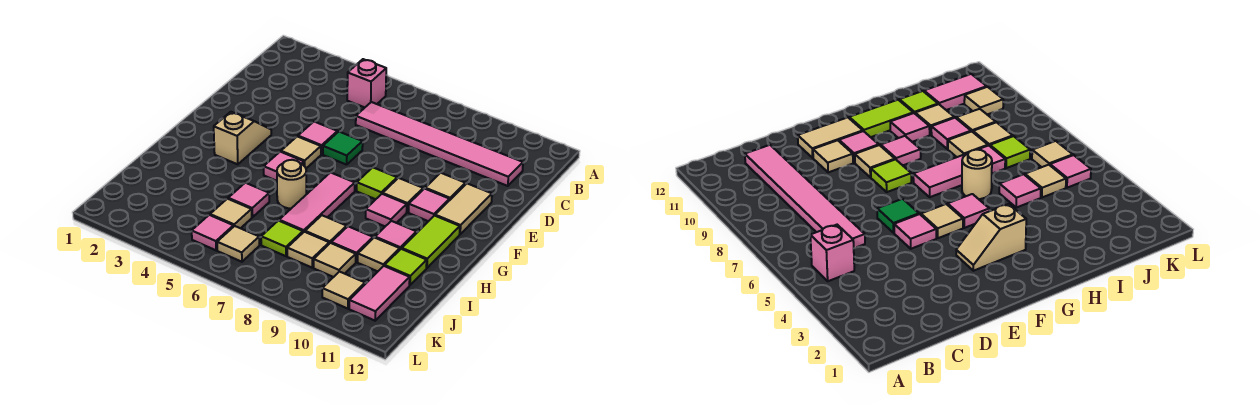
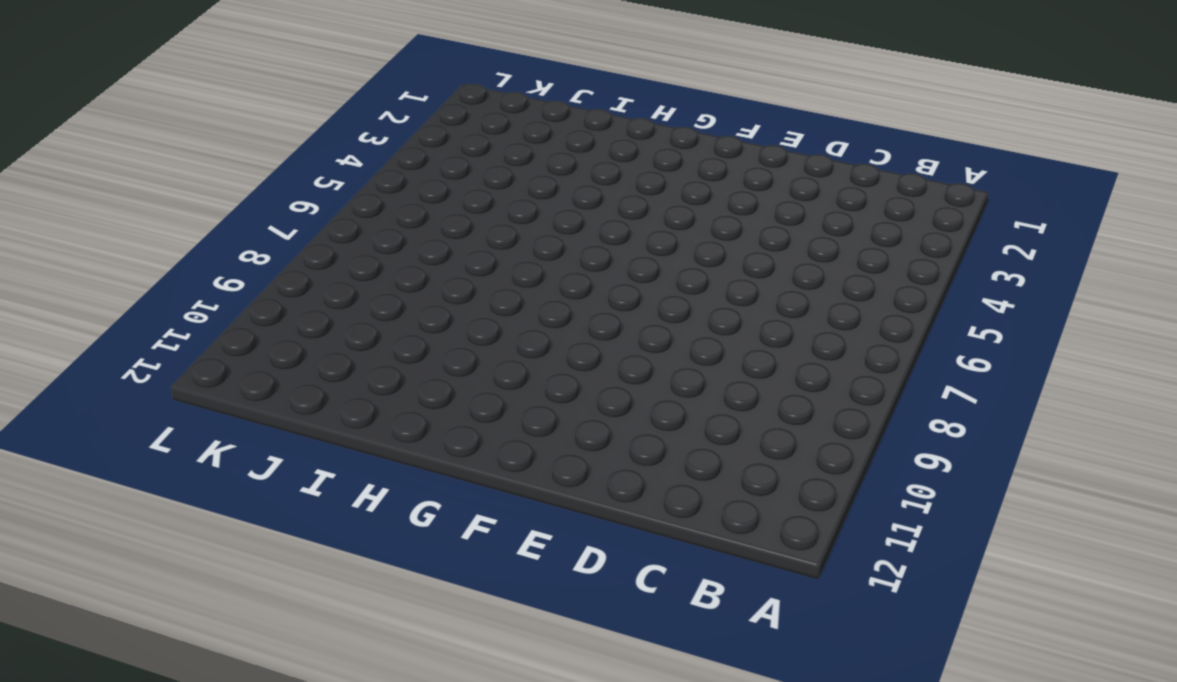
none -> pink brick B5 level 1
none -> pink tile C6:C11 level 1
none -> pink tile E5 level 1
none -> green tile E6 level 1

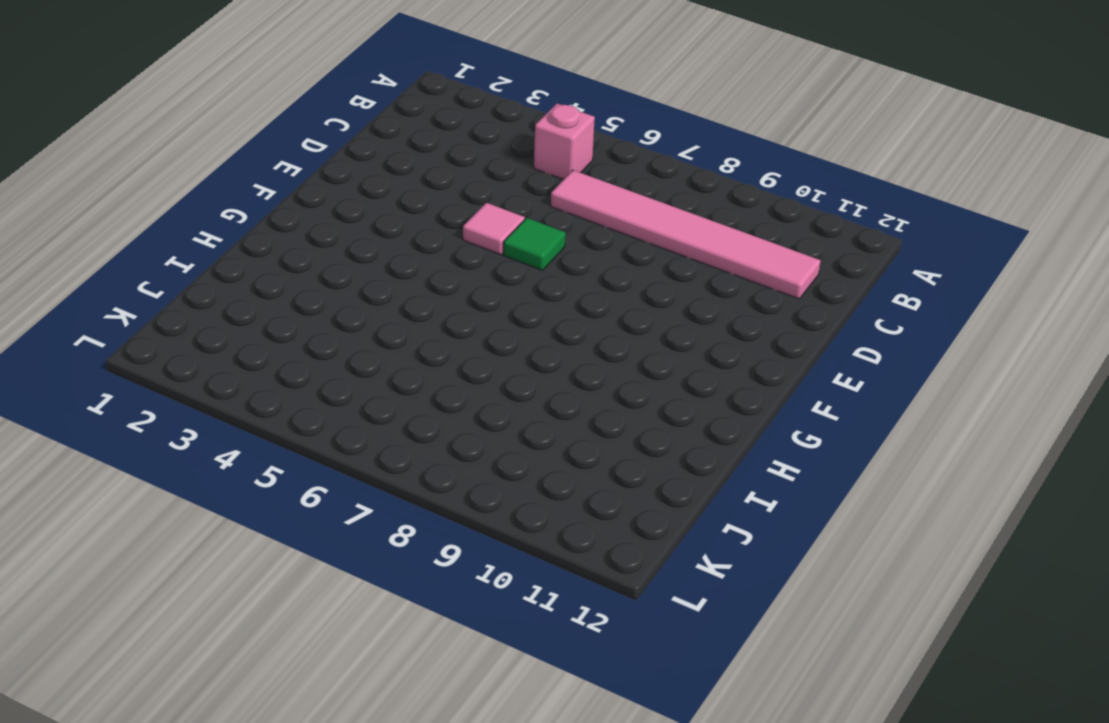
none -> tan tile E10 level 1
none -> tan tile E11:F11 level 1
none -> tan slope F3:G3 level 1 top G
none -> tan tile F5 level 1

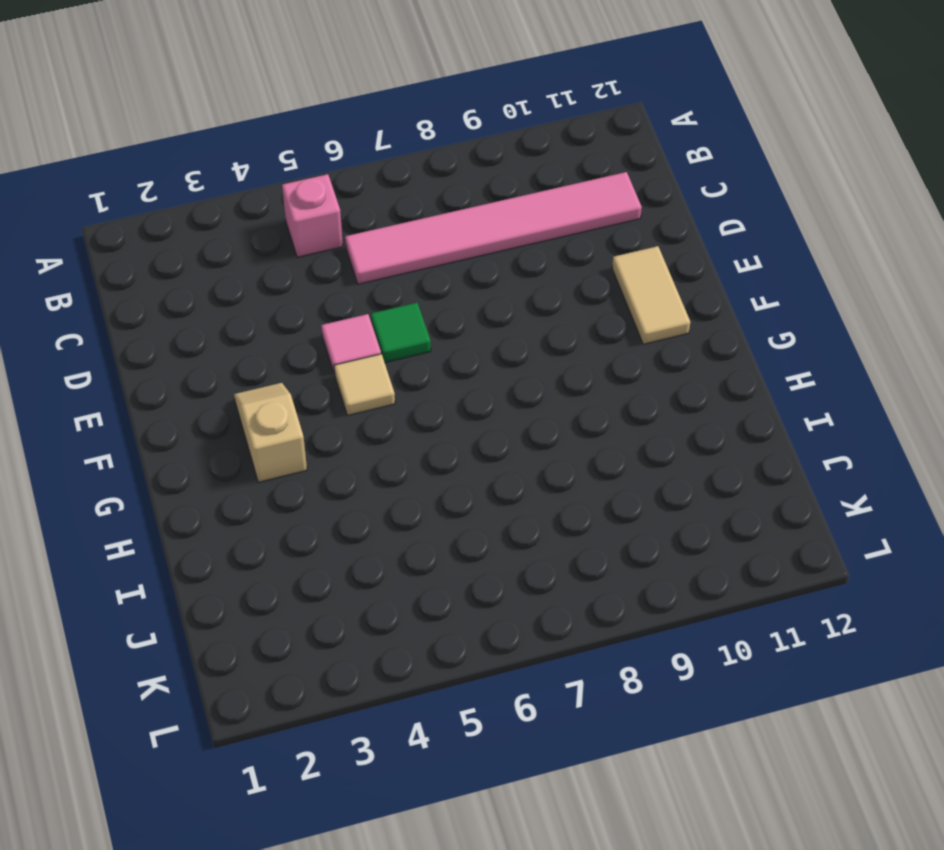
none -> tan tile E10 level 1
none -> lime tile F8 level 1
none -> tan tile F9 level 1
none -> pink tile F10 level 1

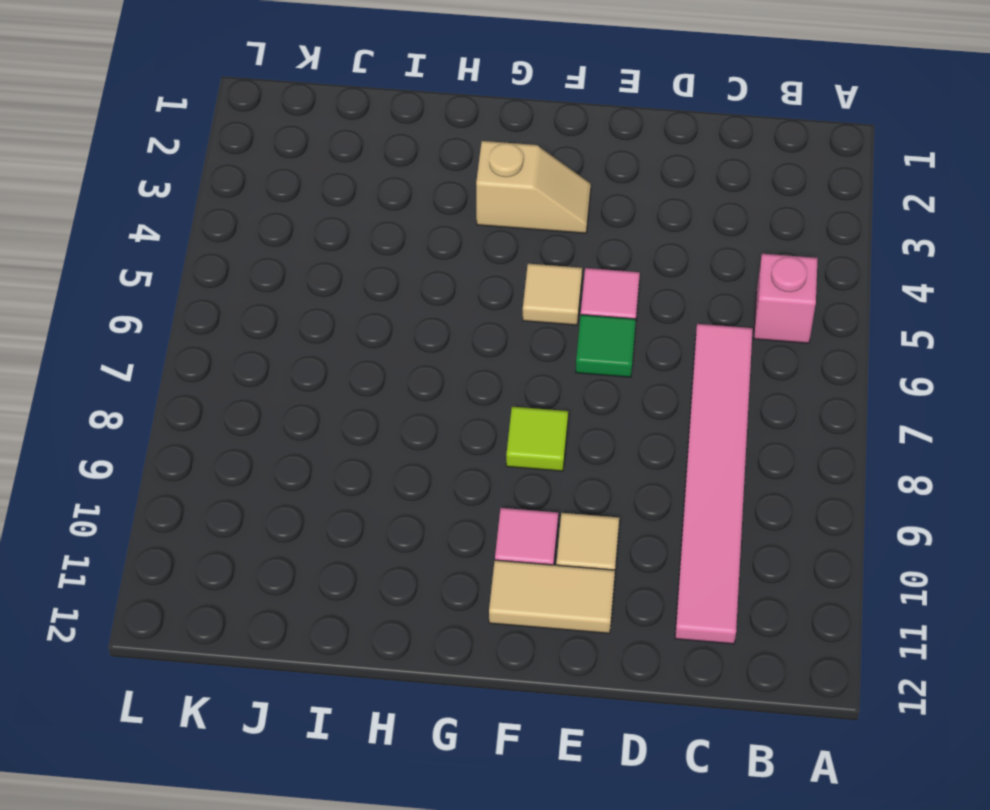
none -> tan tile F9 level 1
none -> pink tile G5 level 1
none -> pink tile G7:I7 level 1
none -> pink tile G9 level 1

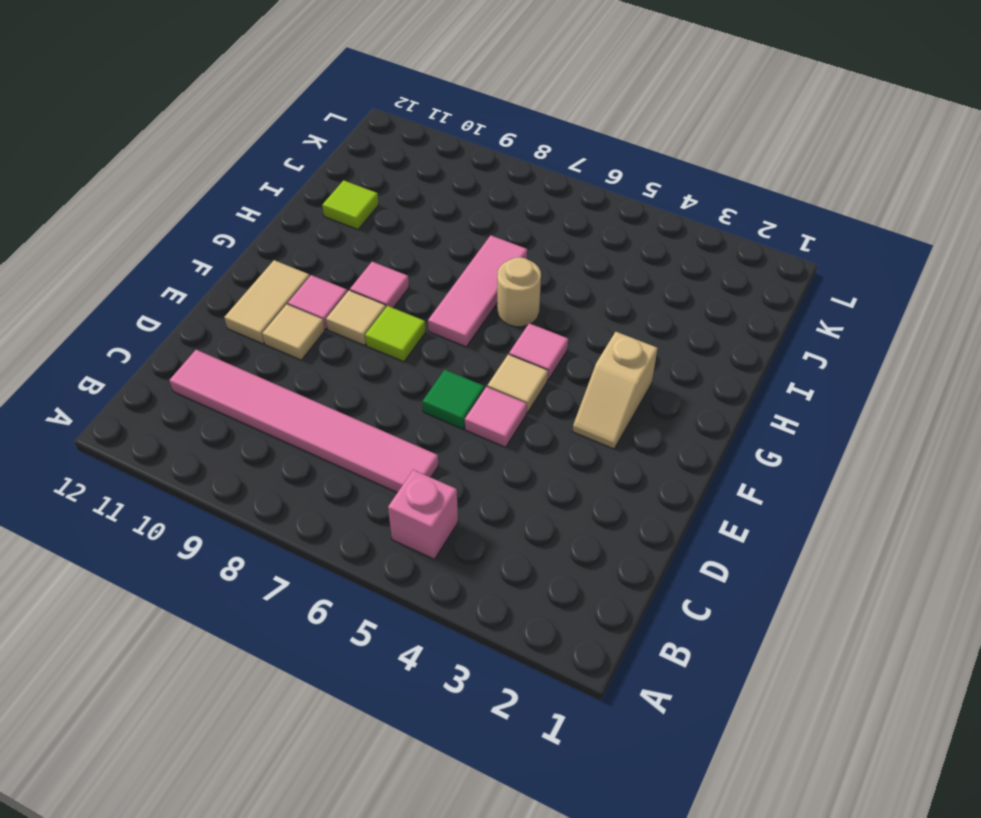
none -> lime tile G11:H11 level 1
none -> pink tile H10 level 1
none -> pink tile I5 level 1
none -> tan tile I8 level 1

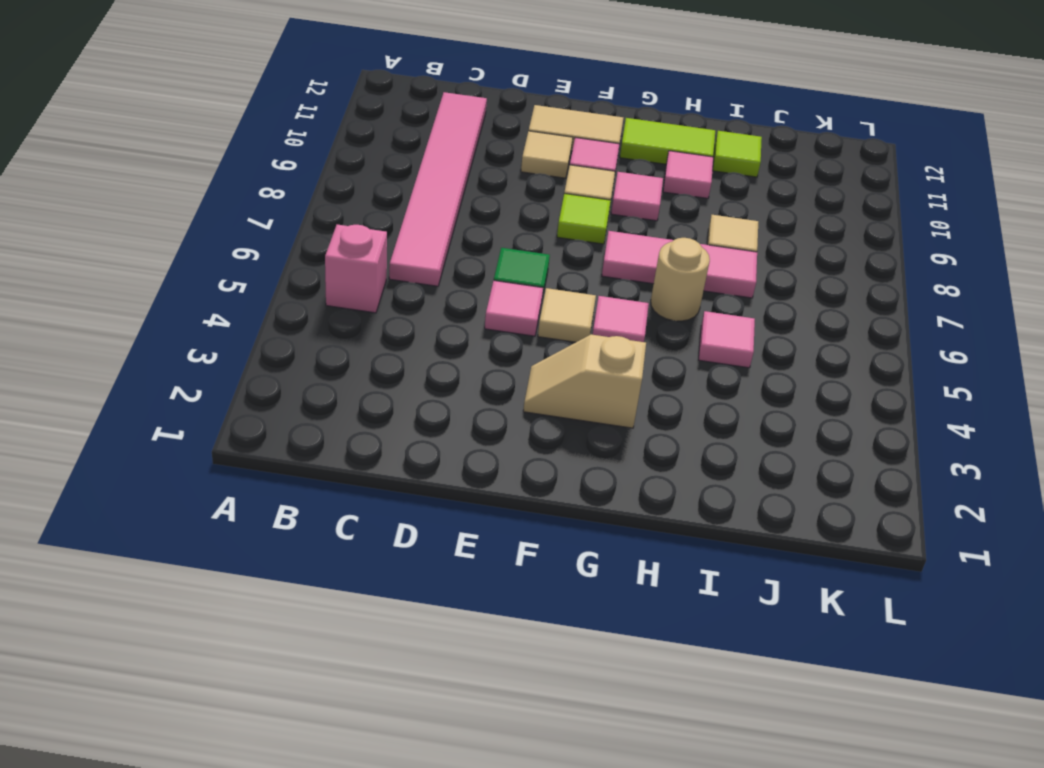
none -> pink tile I9 level 1
none -> tan tile I10 level 1
none -> tan tile J5 level 1
none -> lime tile J7 level 1

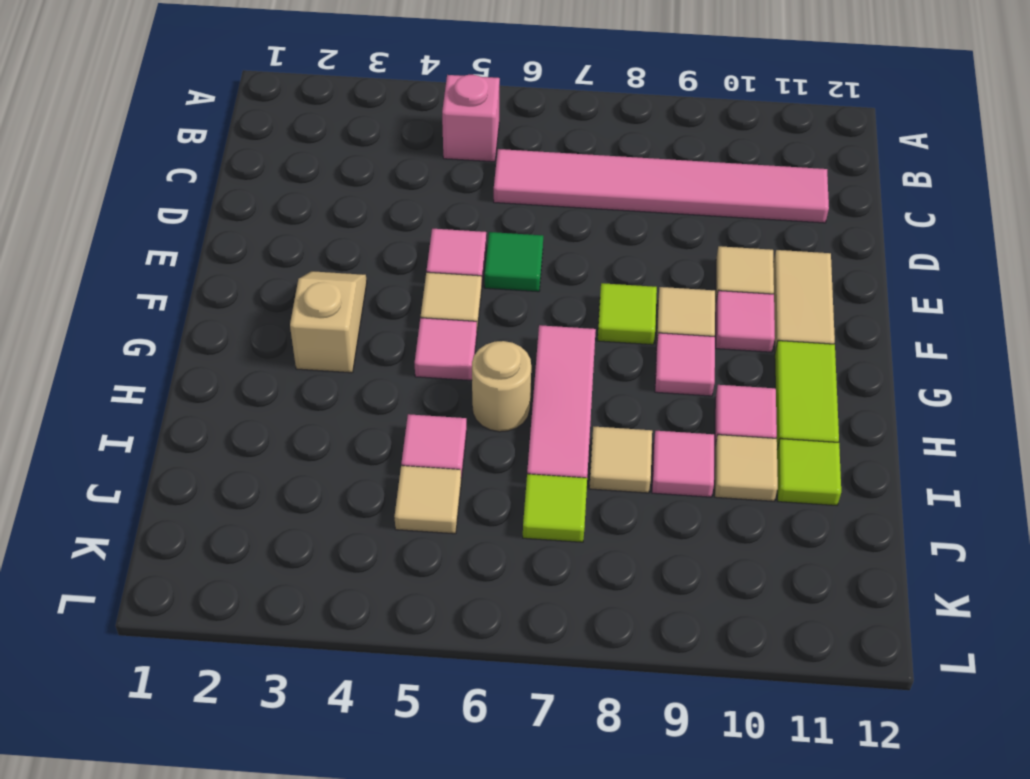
none -> tan tile J8 level 1
none -> tan tile J9 level 1
none -> pink tile J11:K11 level 1
none -> pink tile K5 level 1

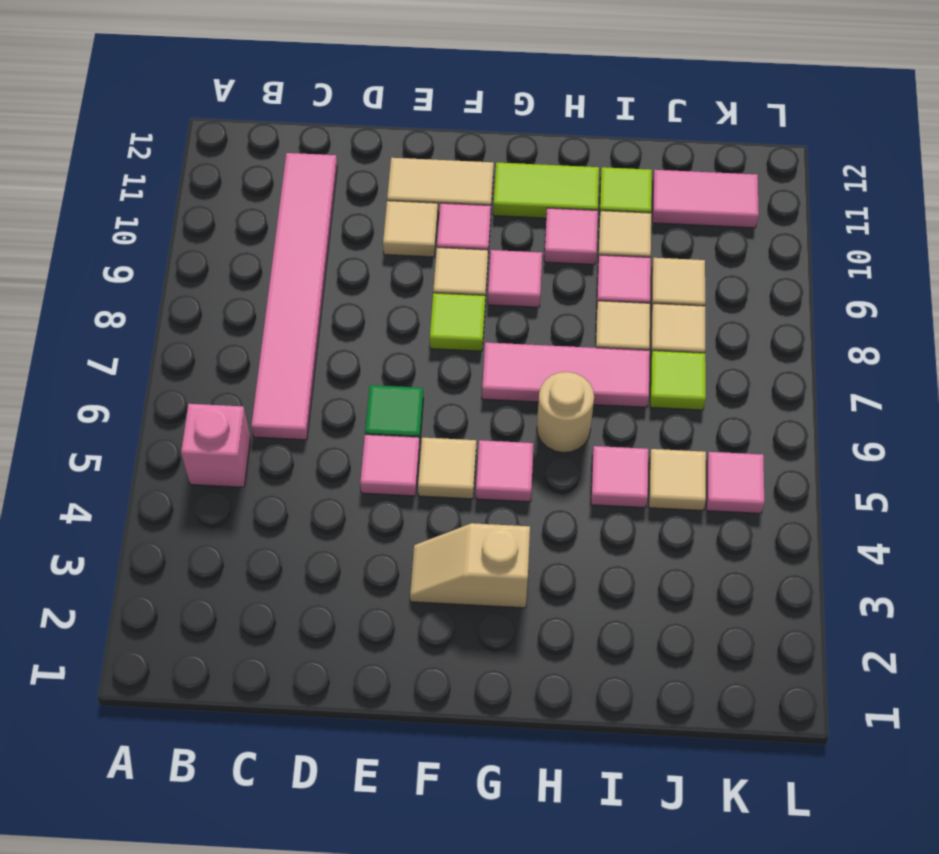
none -> tan tile K6 level 1
none -> tan tile K10 level 1

